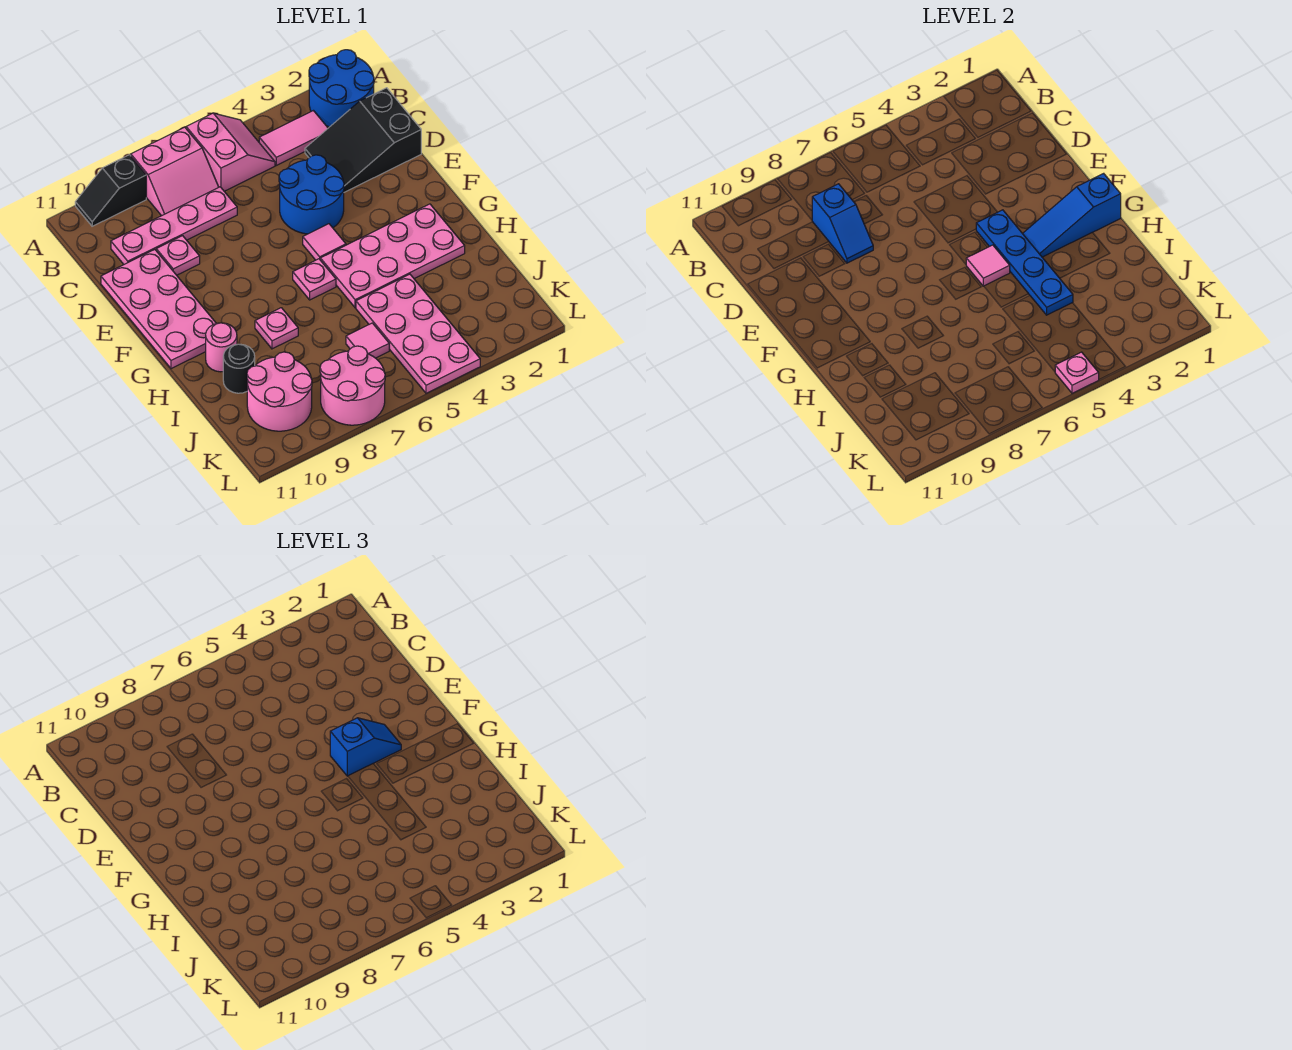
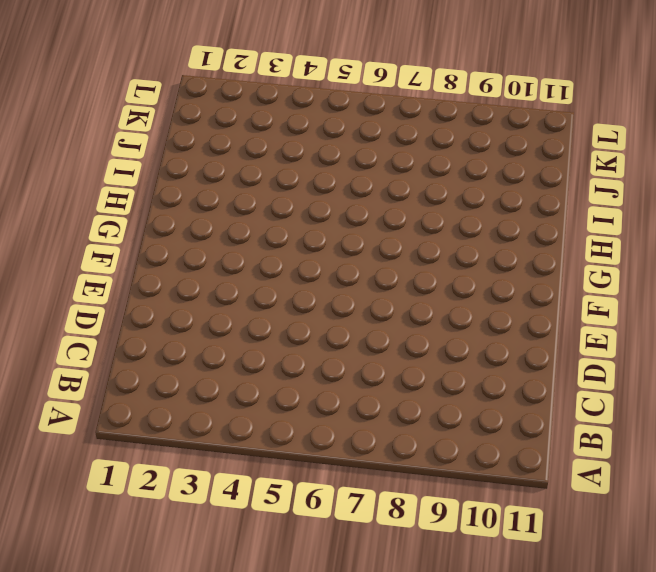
none -> blue round brick A1:B2 level 1
none -> pink slope A5:B6 level 1 top 6
none -> pink slope A7:B8 level 1 top A

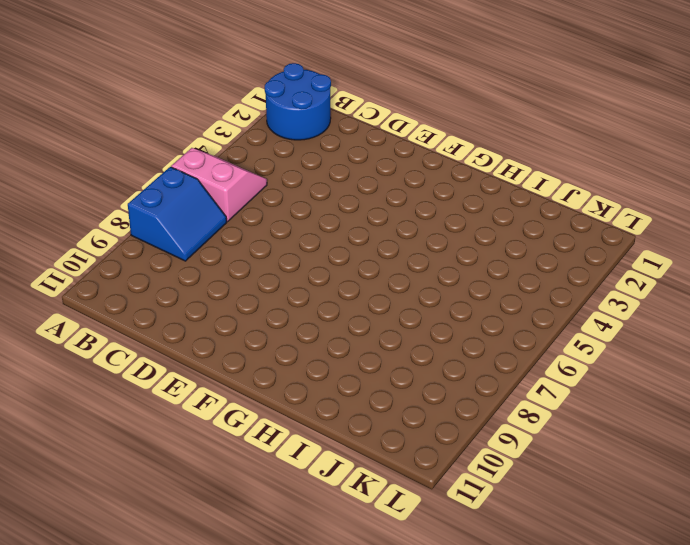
blue slope A7:B8 level 1 top A -> pink slope A7:B8 level 1 top A
none -> black slope A9:A10 level 1 top 9
none -> pink tile B3:B4 level 1
none -> black slope C1:D3 level 1 top 1

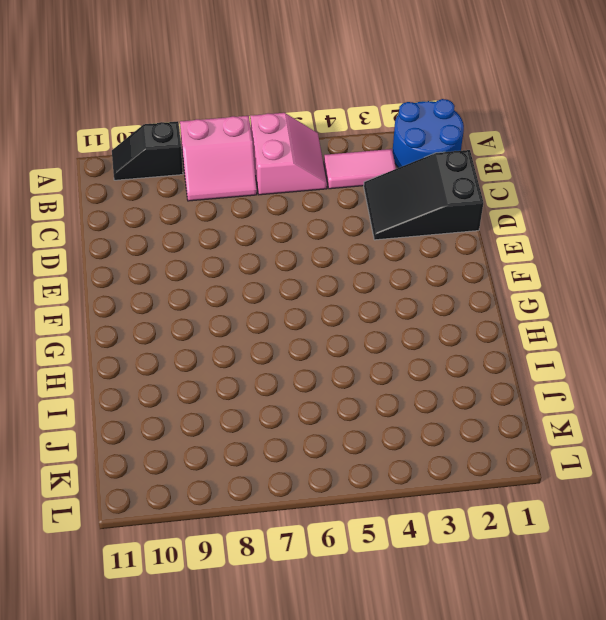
none -> pink plate C7:C10 level 1
none -> blue round brick D4:E5 level 1
none -> pink plate D9 level 1

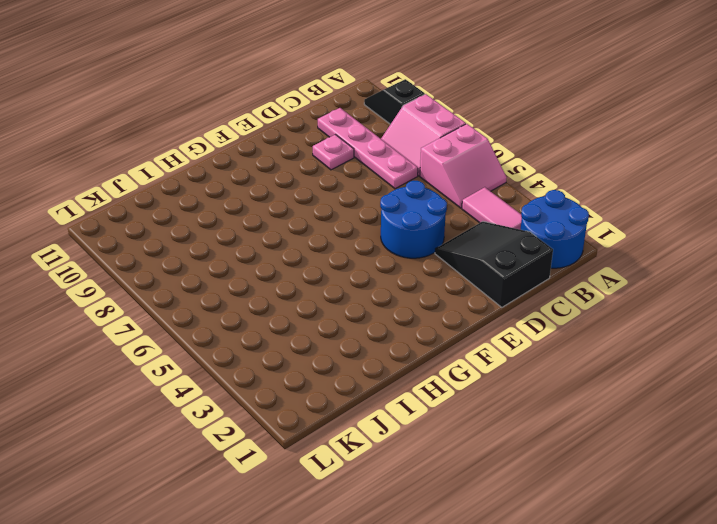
none -> pink plate D10:G11 level 1
none -> pink tile F5 level 1
none -> pink plate G2:H5 level 1

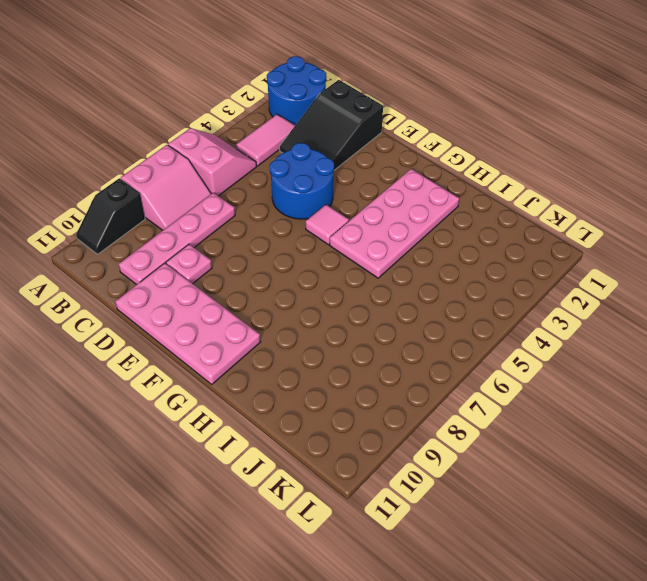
none -> pink plate G6 level 1
none -> pink plate H8 level 1
none -> pink round brick H10 level 1

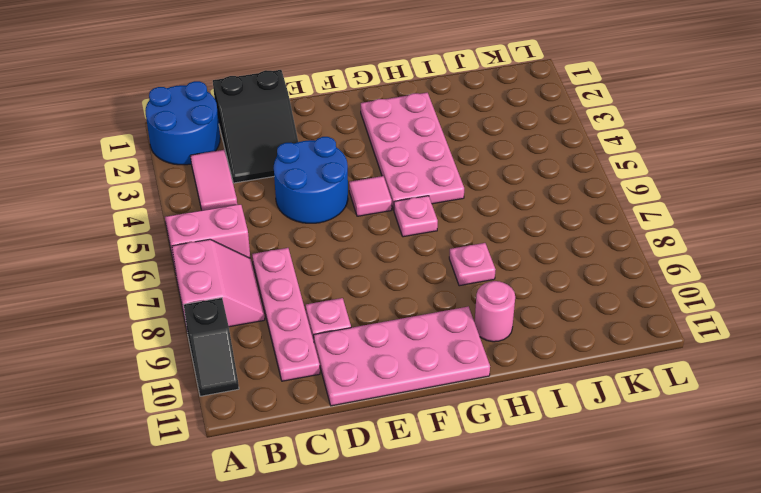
none -> pink plate I4:L5 level 1
none -> black round brick I10 level 1
none -> pink tile J6 level 1

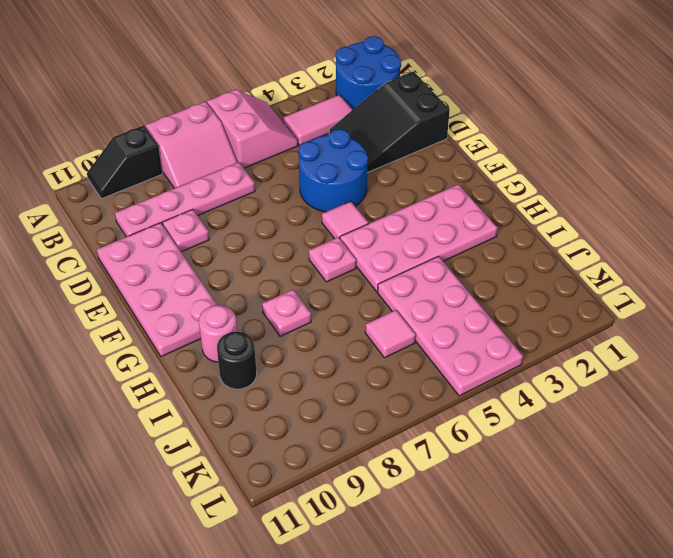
none -> pink round brick J9:K10 level 1
none -> pink round brick K7:L8 level 1
none -> blue slope C8:D8 level 2 top C

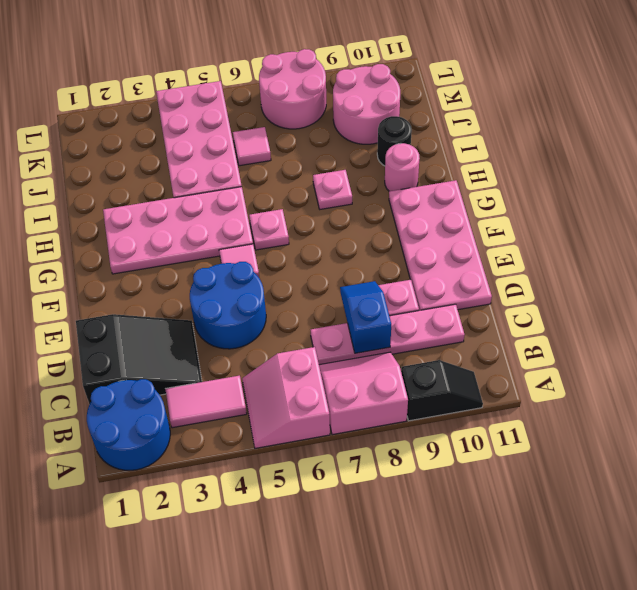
none -> blue plate F4:I4 level 2
none -> blue slope G1:G3 level 2 top 1
none -> pink tile G5 level 2

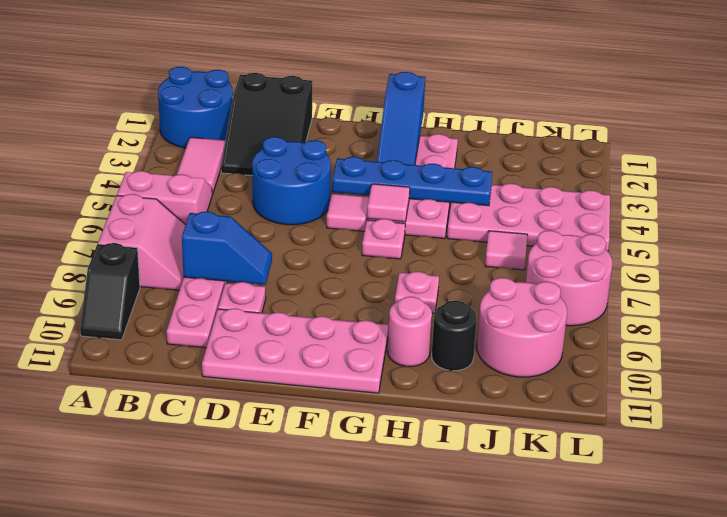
none -> pink plate L5 level 2
none -> blue slope F3:F4 level 3 top 4

